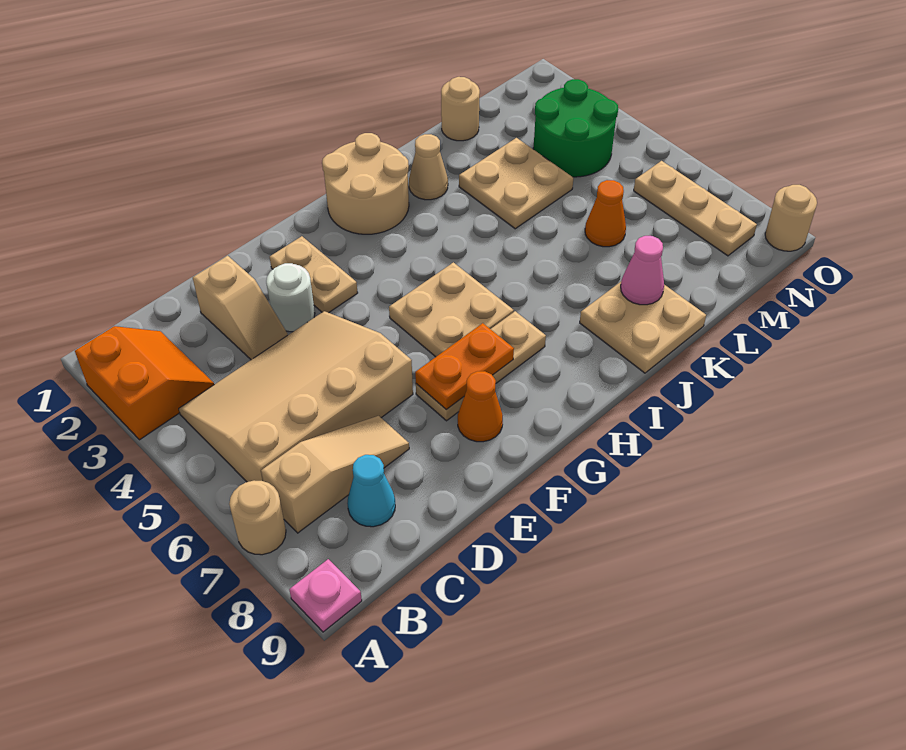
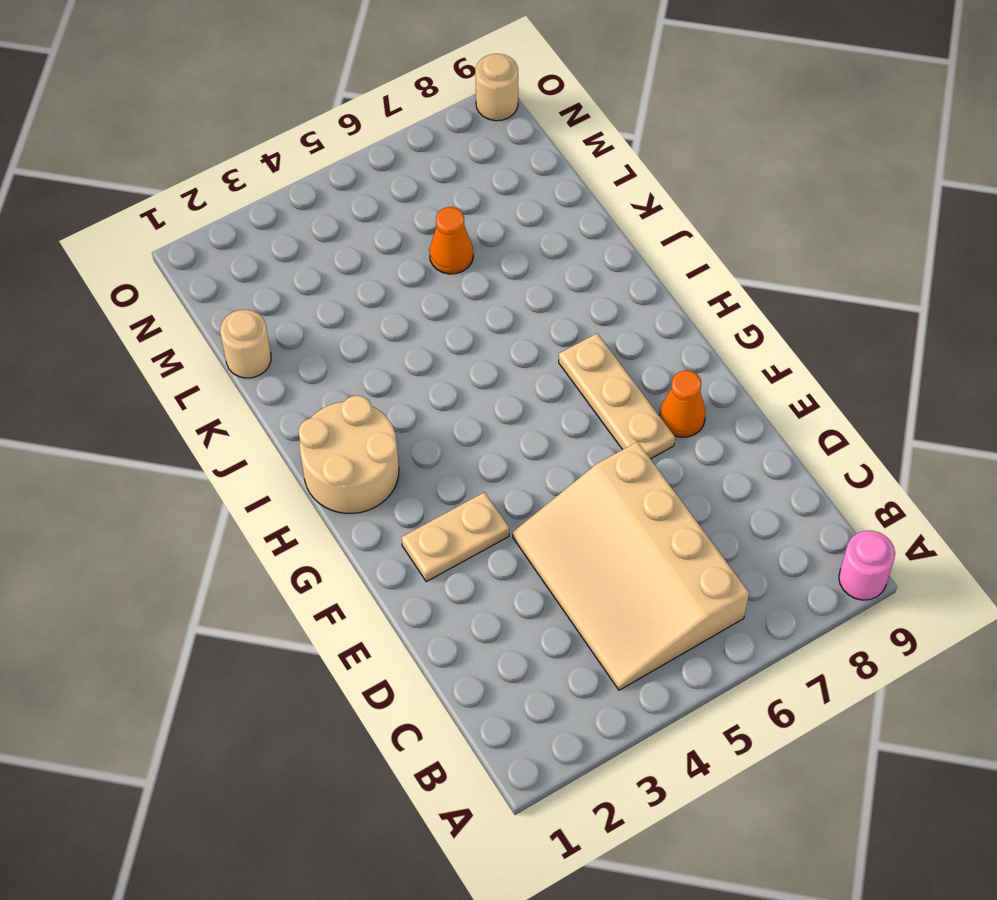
pink round brick A9 level 1 -> pink plate A9 level 1
none -> orange slope A2:B3 level 1 top A
none -> tan round brick A7 level 1
none -> tan slope B7:D7 level 1 top B

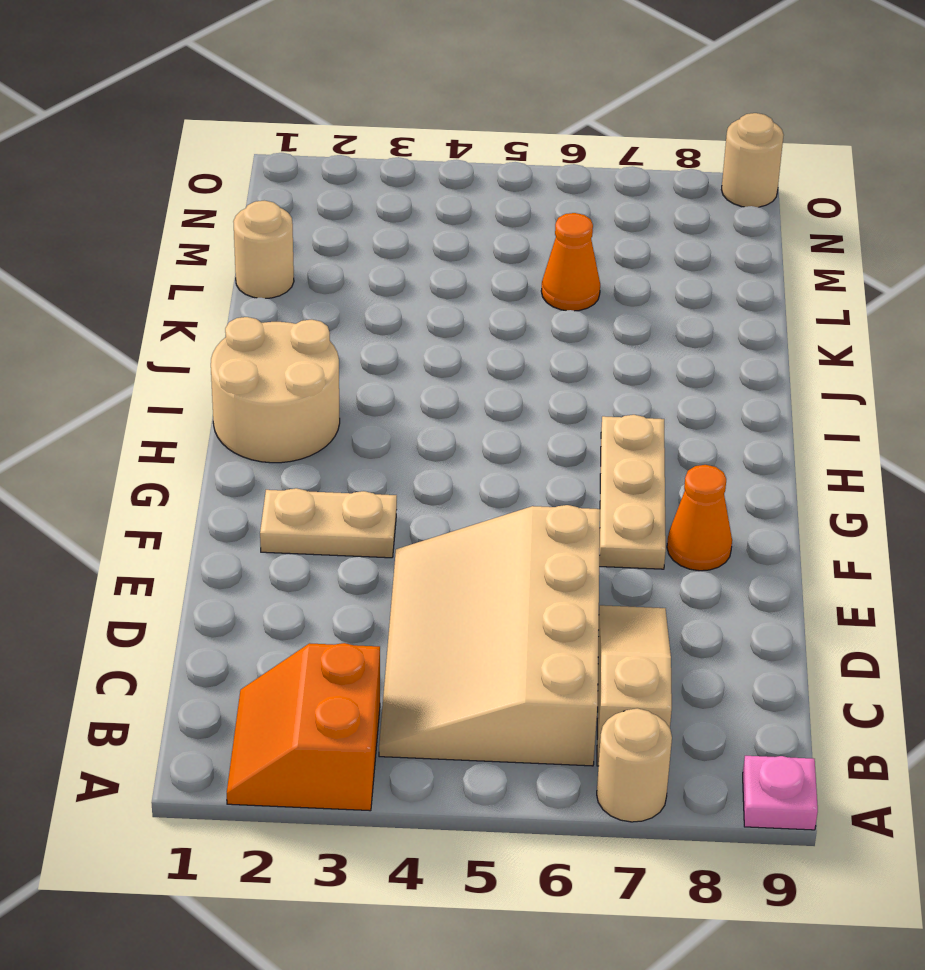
orange slope A2:B3 level 1 top 3 -> orange slope A2:B3 level 1 top A
none -> cyan cone C8 level 1
none -> tan slope D2:D3 level 1 top 2
none -> white round brick E3 level 1

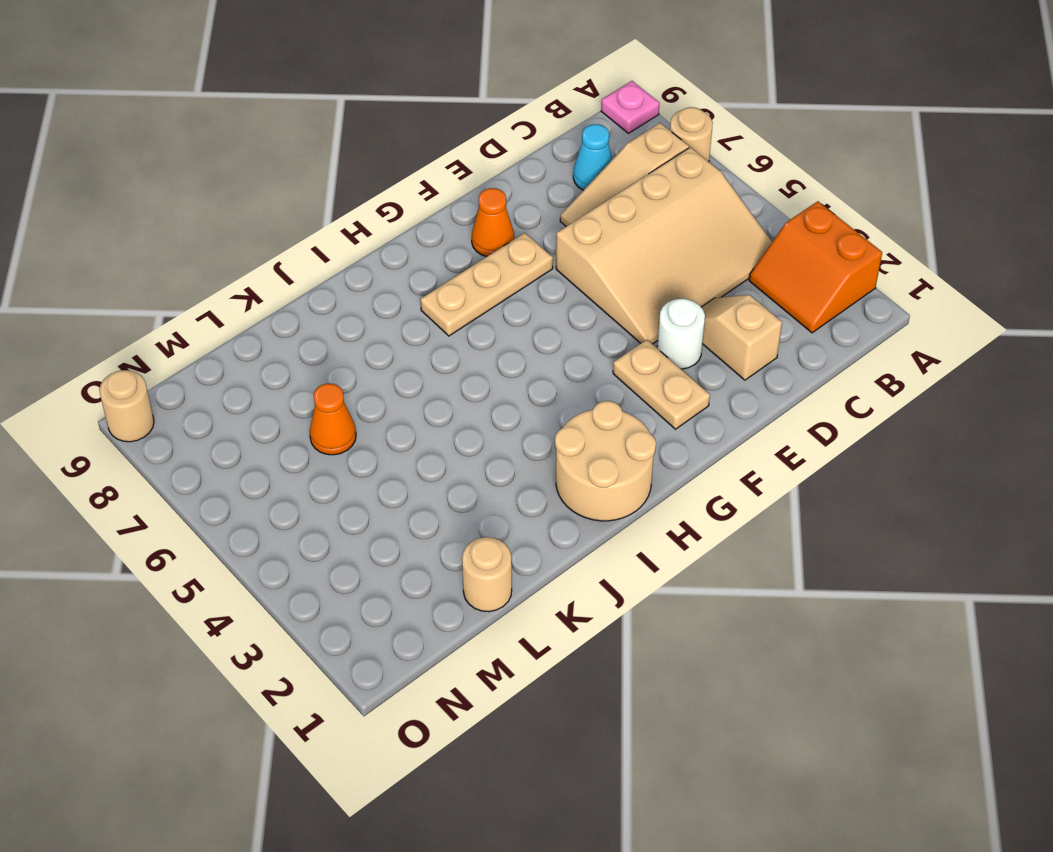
none -> tan plate G5:H6 level 1
none -> tan cone J2 level 1
none -> tan plate J8:K9 level 1

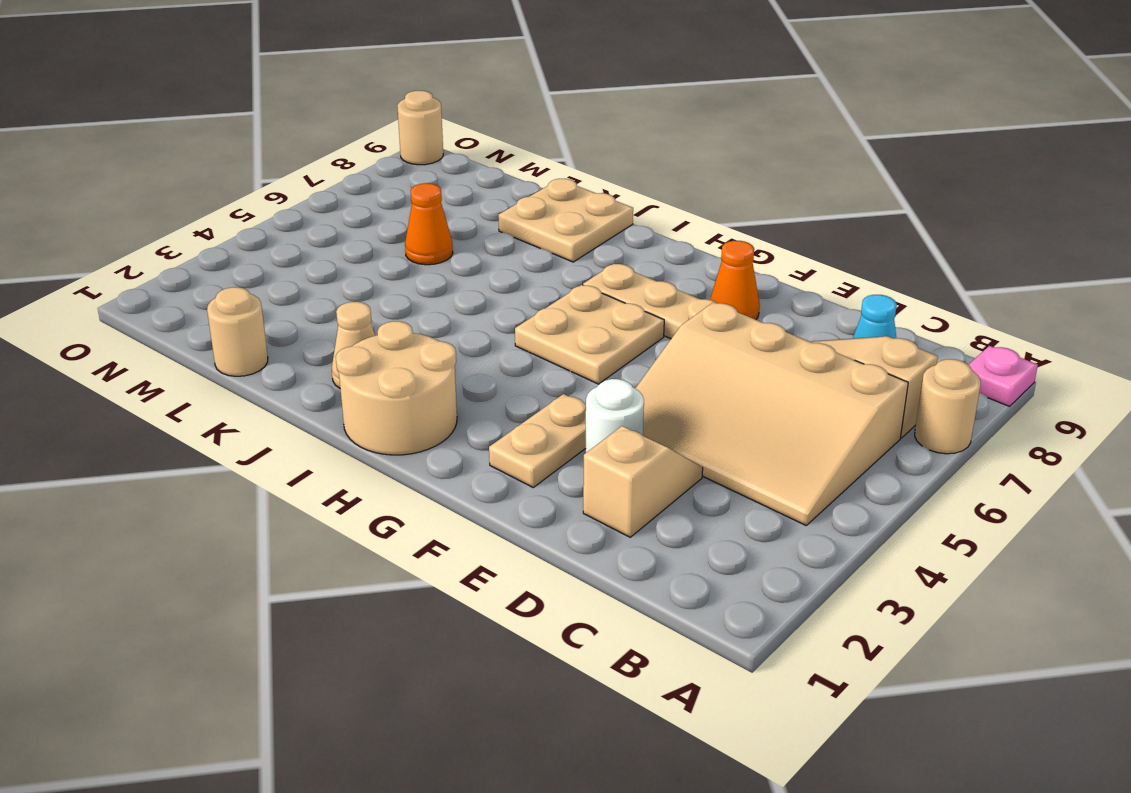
none -> orange slope A2:B3 level 1 top A
none -> tan plate K3:L4 level 1
none -> green round brick M3:N4 level 1

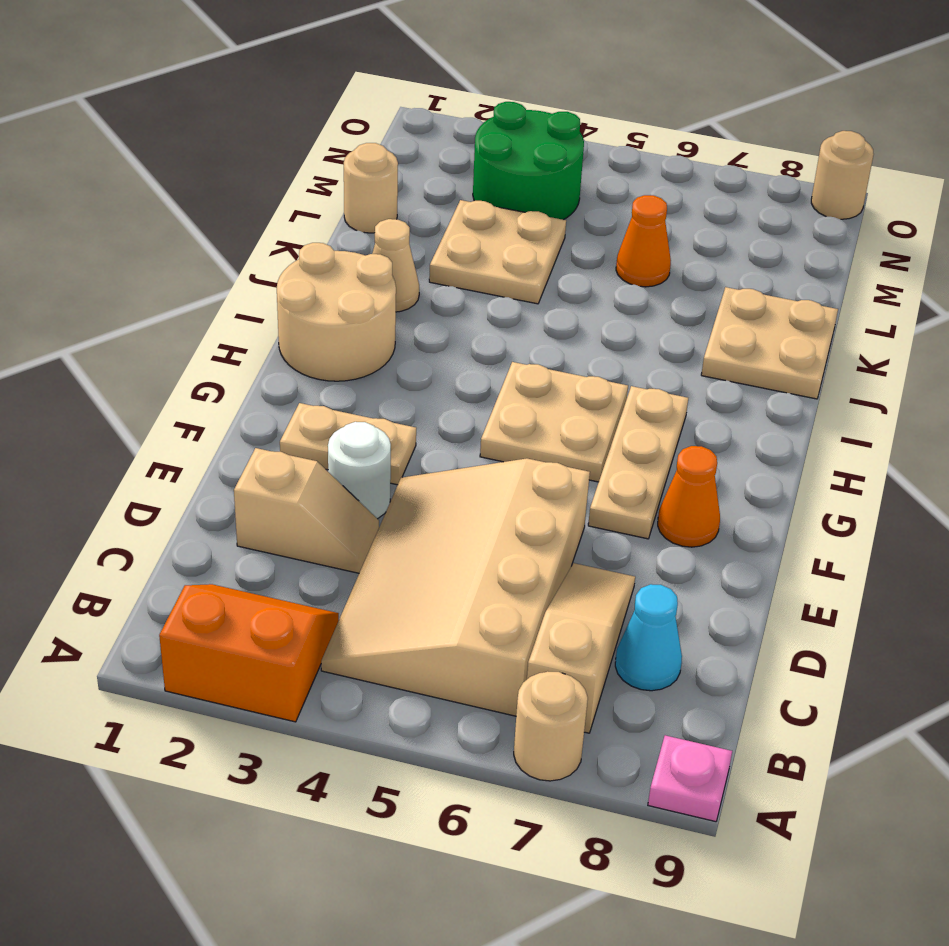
none -> tan plate N6:N8 level 1
none -> orange plate F7:G7 level 2
none -> pink cone K8 level 2

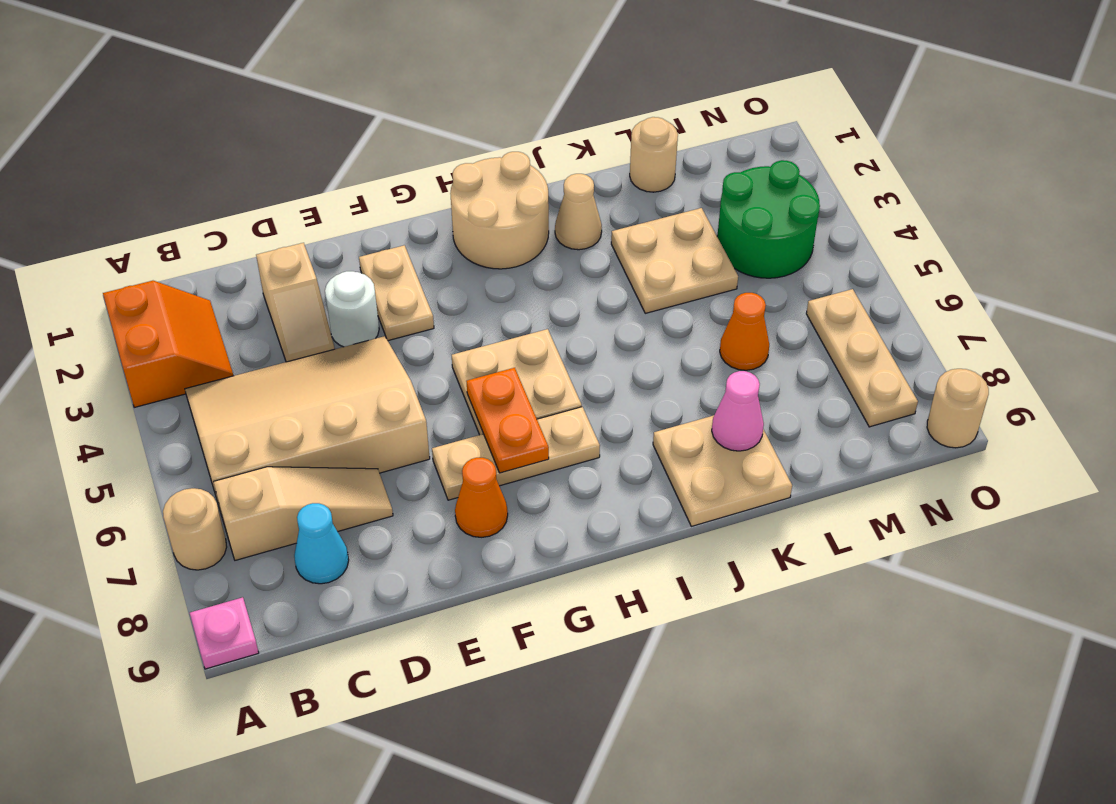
orange plate G6:G7 level 2 -> orange plate F7:G7 level 2

